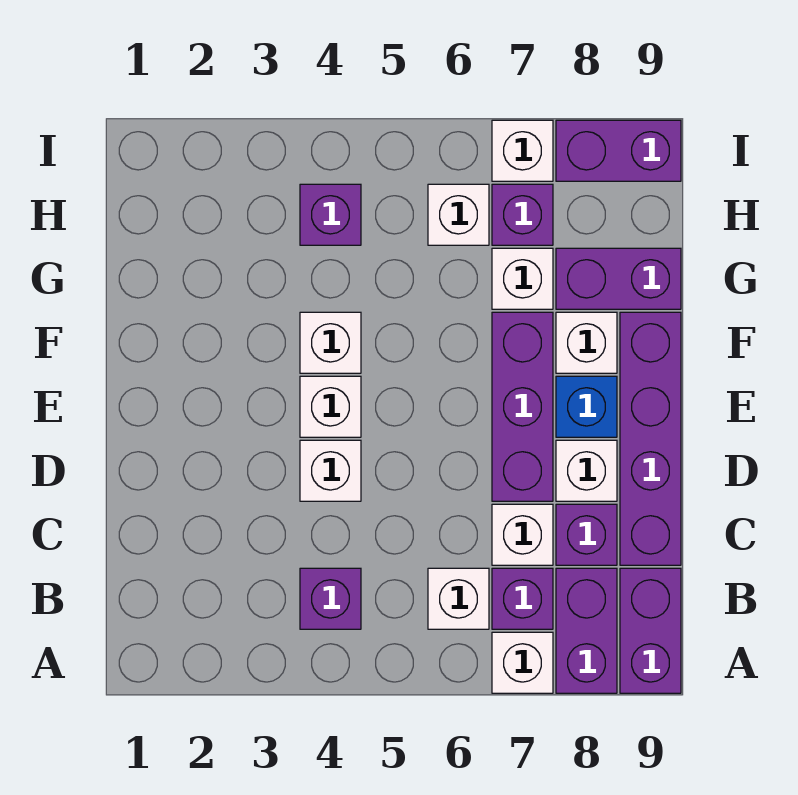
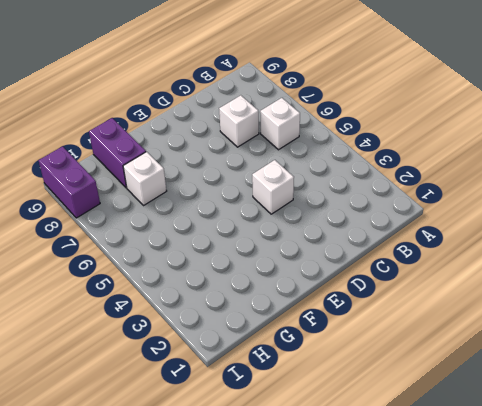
none -> white brick A7 level 1
none -> purple brick A8:B8 level 1
none -> purple brick A9:B9 level 1

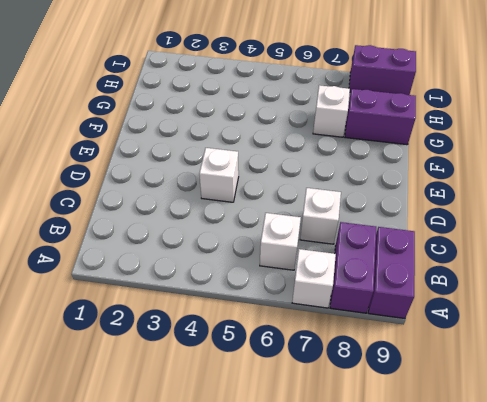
none -> purple brick B4 level 1
none -> purple brick B7 level 1
none -> purple brick C8 level 1

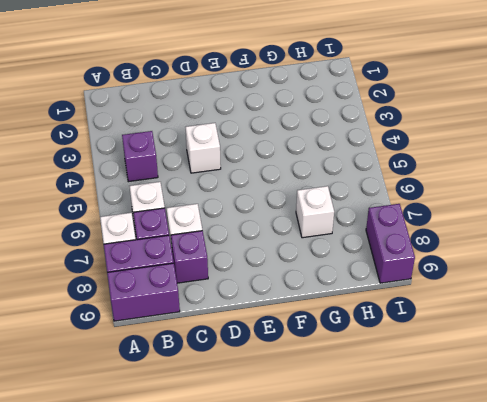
none -> purple brick C9:F9 level 1
none -> purple brick D7:F7 level 1
none -> white brick D8 level 1

